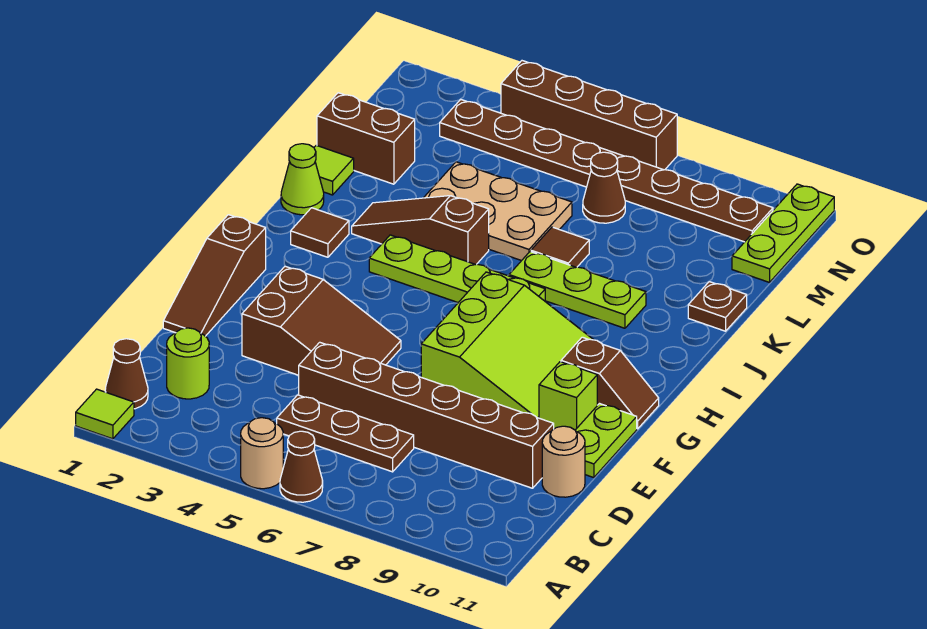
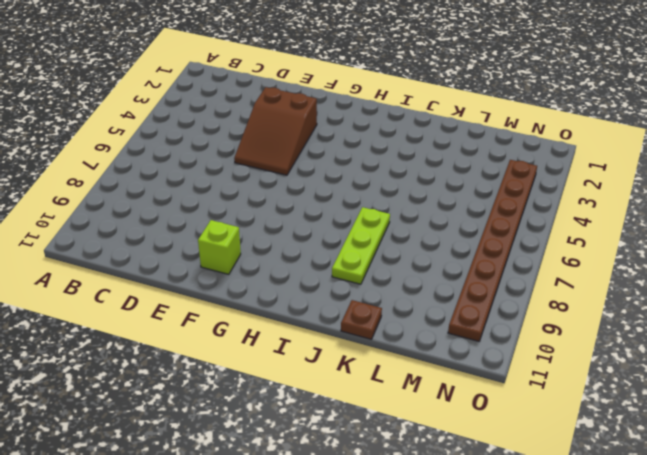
none -> lime tile A1 level 1
none -> tan round brick A5 level 1
none -> brown cone A6 level 1

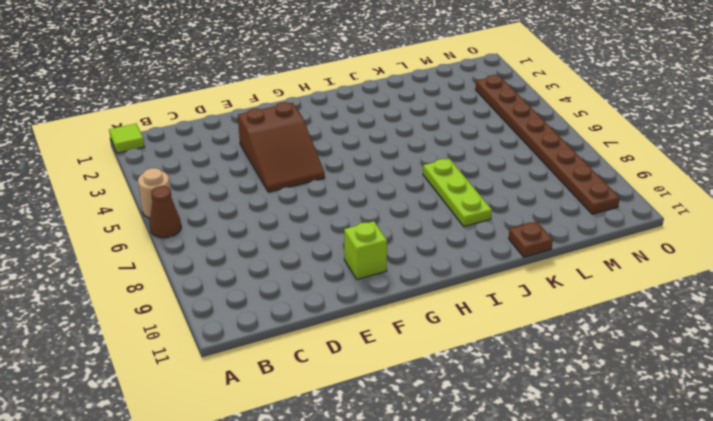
none -> brown cone B1 level 1
none -> lime round brick C2 level 1
none -> brown plate C5:C7 level 1

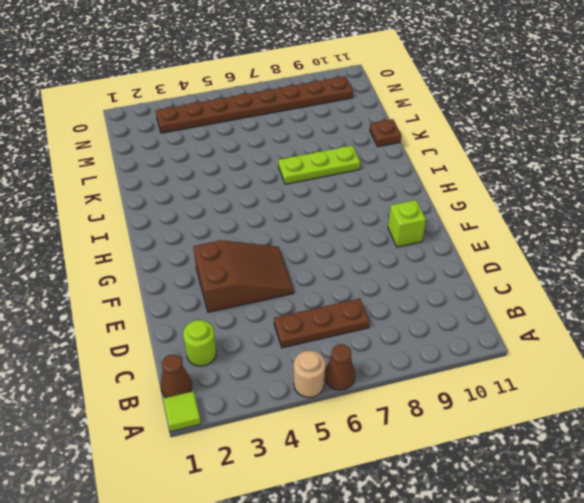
none -> brown brick D5:D10 level 1
none -> tan round brick D11 level 1
none -> brown slope E1:G1 level 1 top G

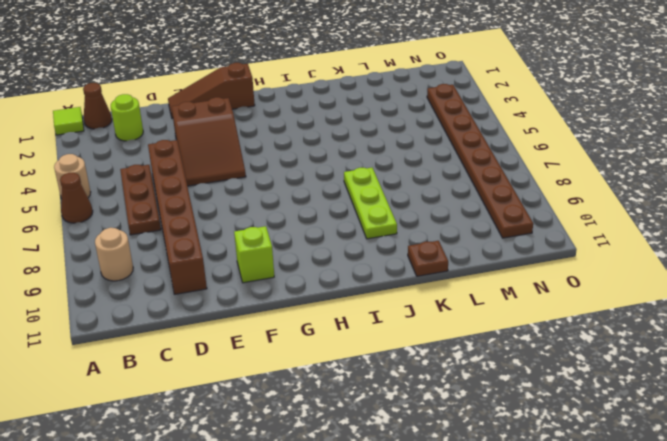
tan round brick B9 level 1 -> tan round brick D11 level 1
none -> lime plate E11:F11 level 1
none -> lime slope F7:H9 level 1 top 7
none -> brown slope G10:G11 level 1 top 10

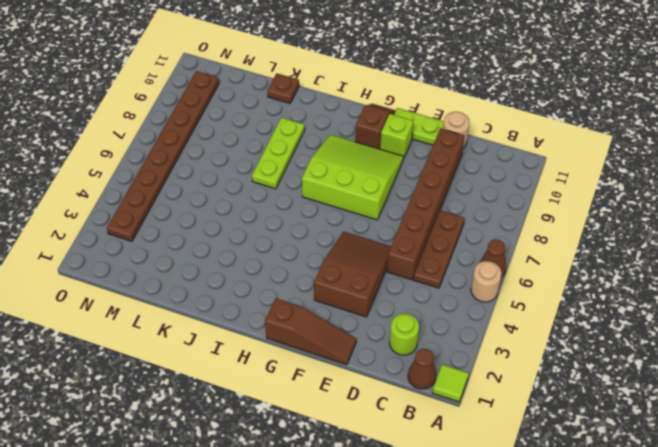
none -> brown tile I2 level 1
none -> lime plate I4:I7 level 1
none -> lime cone J1 level 1

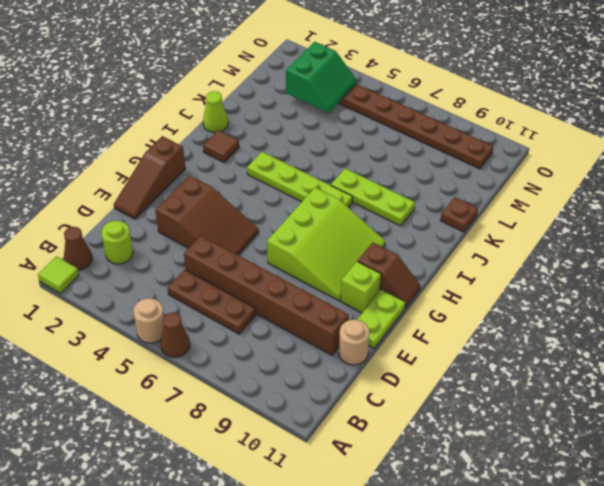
green slope M3:N4 level 2 top 3 -> none
none -> brown slope J3:J5 level 1 top 5
none -> lime tile K1 level 1
none -> tan plate K4:L6 level 1

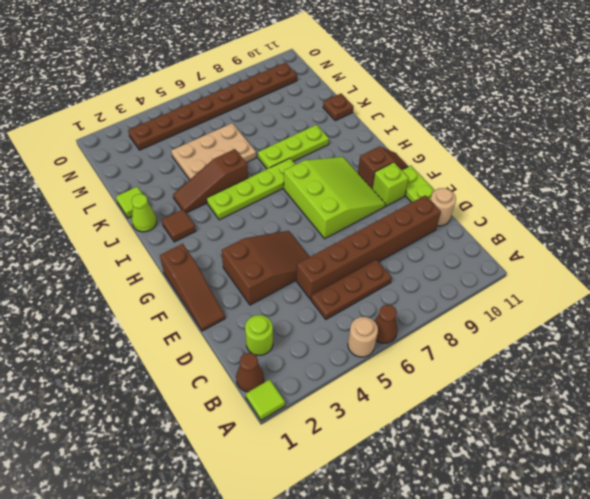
none -> brown tile K7 level 1
none -> brown brick L1:L2 level 1
none -> brown cone M7 level 1

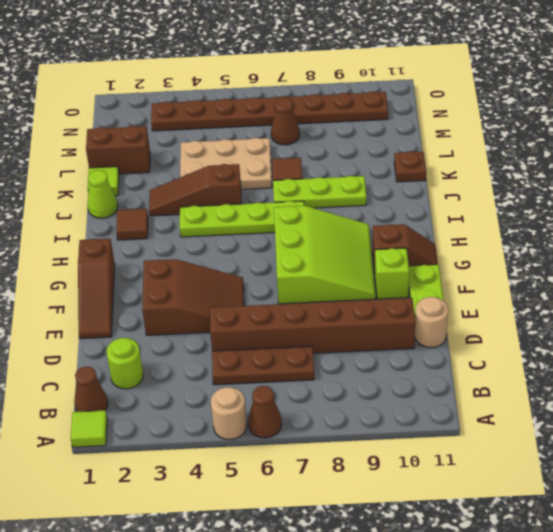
none -> lime plate M11:O11 level 1
none -> brown brick O4:O7 level 1

